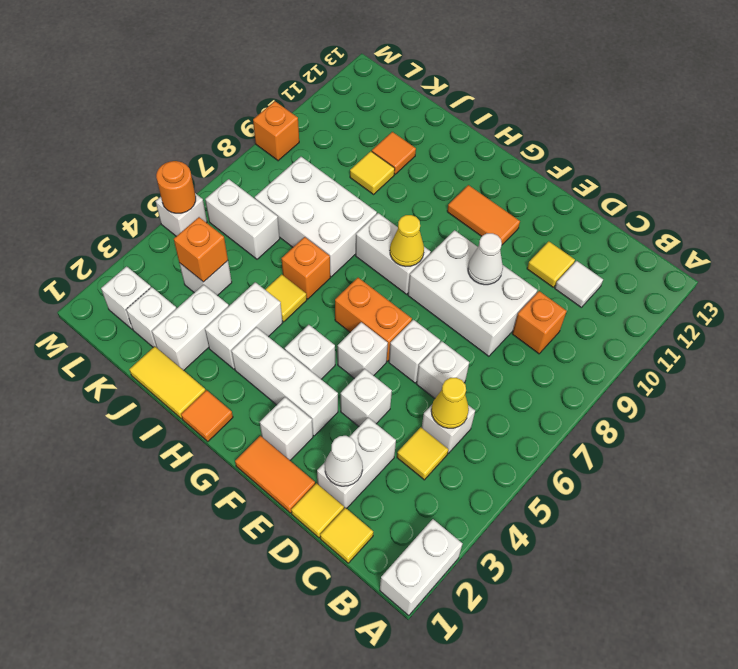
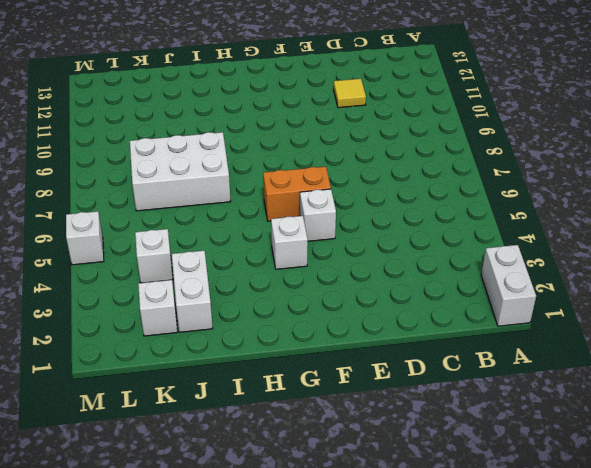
none -> yellow tile C1 level 1
none -> yellow tile C4 level 1
none -> white brick C5 level 1
none -> orange brick C9 level 1

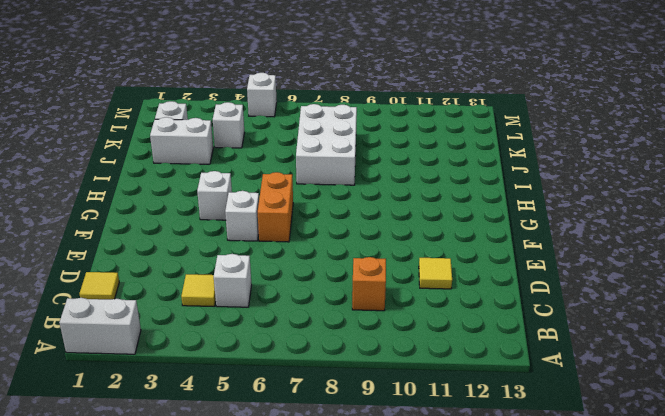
none -> white tile C11 level 1
none -> yellow tile D1 level 1
none -> white brick D2:D3 level 1
none -> white brick D6 level 1

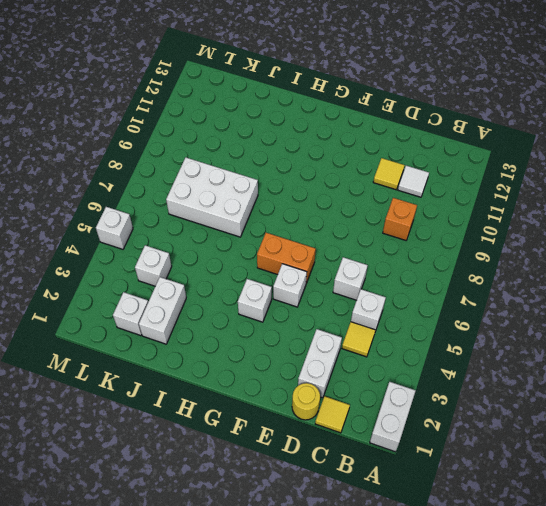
yellow round brick D1 level 1 -> yellow tile D1 level 1
none -> white brick D8:F9 level 1
none -> orange tile E1:F1 level 1
none -> white brick E4 level 1
none -> white brick E6 level 1

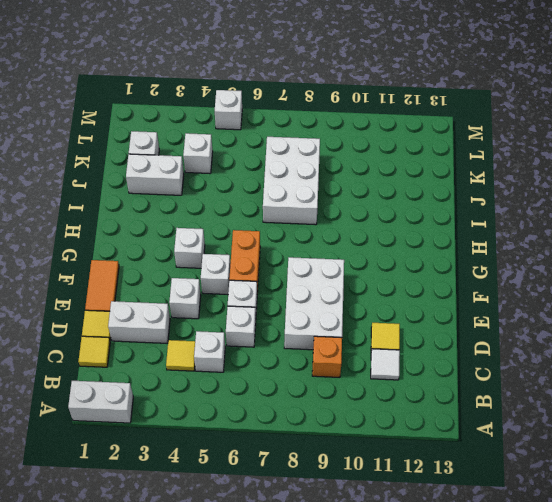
none -> white brick F2 level 1
none -> white brick F3:H3 level 1
none -> orange tile F11:G11 level 1
none -> white brick G8:H8 level 1

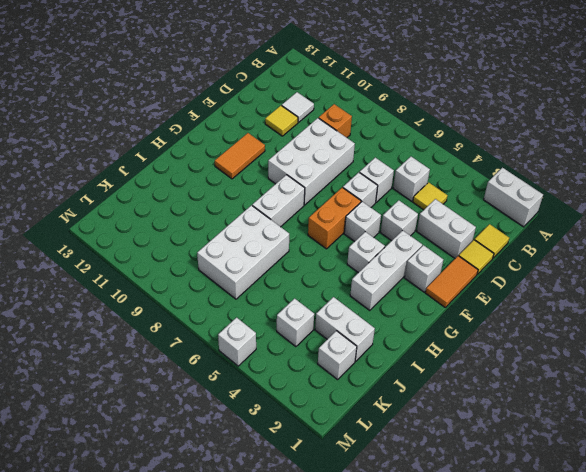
none -> orange tile H1 level 1
none -> yellow tile I1:J1 level 1
none -> white brick I3:I4 level 1
none -> yellow tile I5 level 1

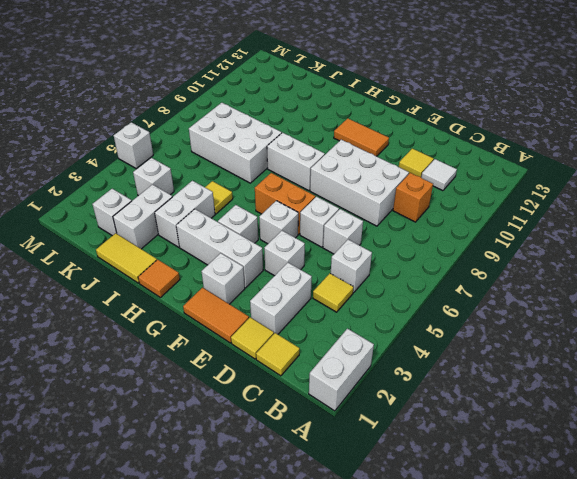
none -> orange brick I6 level 1
none -> yellow tile J10 level 1
none -> orange tile J11 level 1
none -> white brick K6:L6 level 1

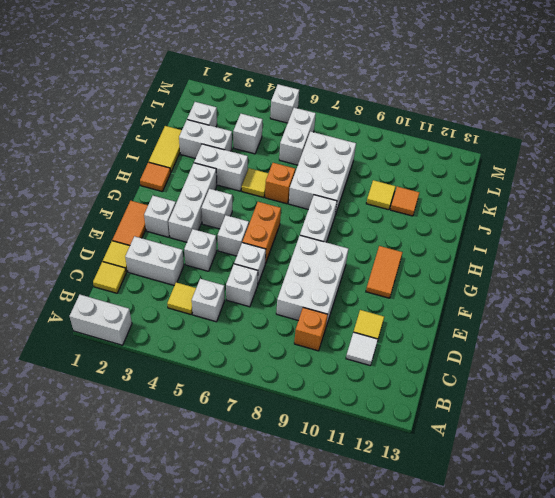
none -> white brick L2 level 1
none -> orange brick M9 level 1
none -> yellow cone C5 level 2
none -> white cone D2 level 2

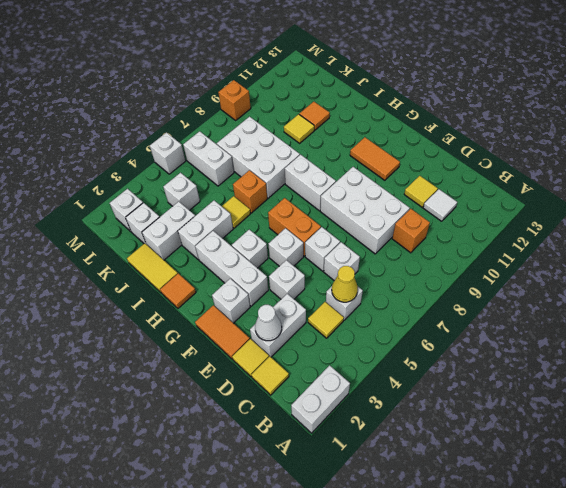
none -> white cone E9 level 2
none -> yellow cone G8 level 2
none -> orange brick K4 level 2
none -> orange round brick M5 level 2

